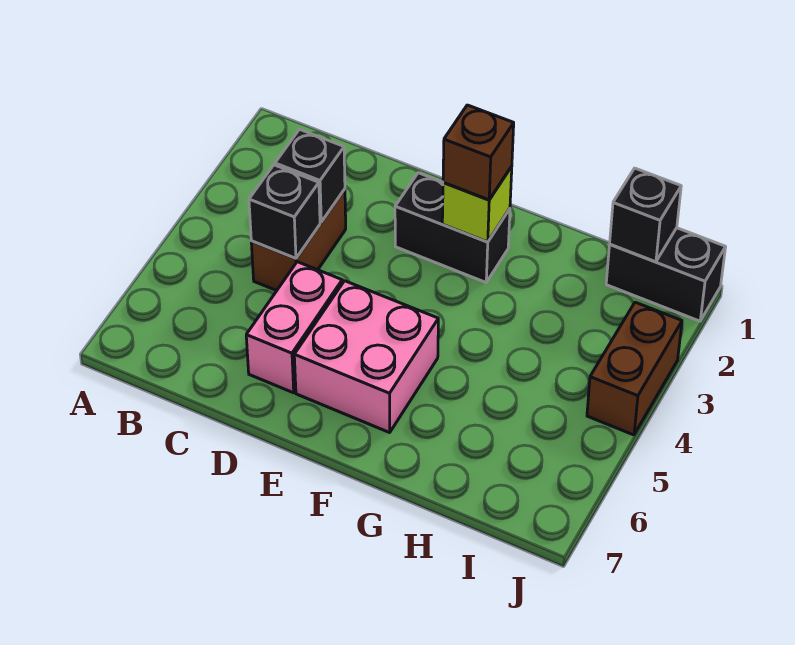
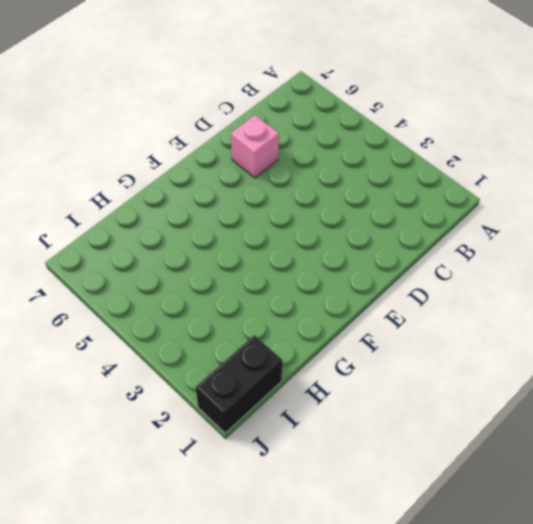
pink brick D6 level 1 -> pink brick D5:D6 level 1
none -> brown brick C3:C4 level 1
none -> black brick E2:F2 level 1

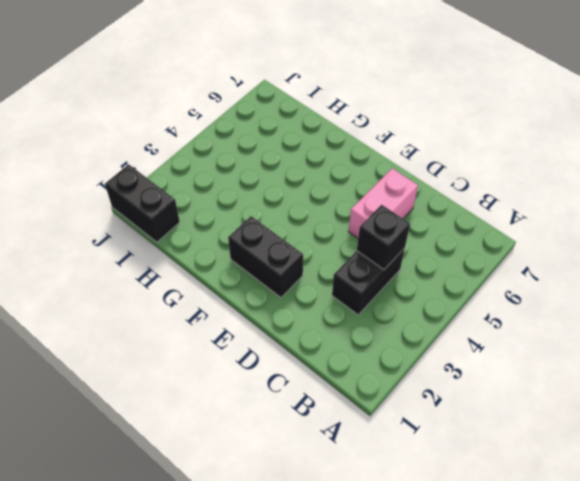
black brick C3:C4 level 1 -> brown brick C3:C4 level 1
none -> pink brick E5:F6 level 1
none -> brown brick J3:J4 level 1

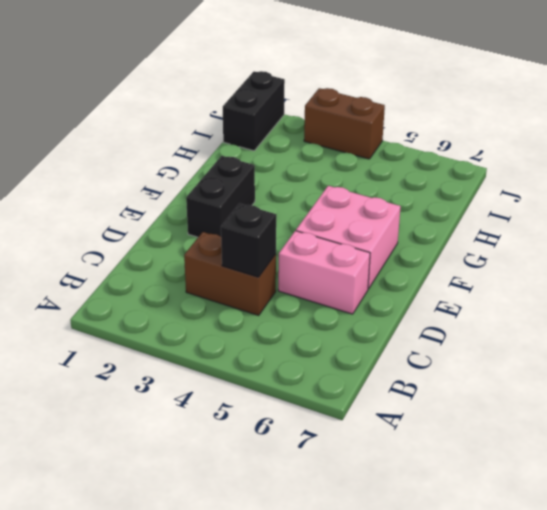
none -> black brick C3 level 2
none -> lime brick F2 level 2

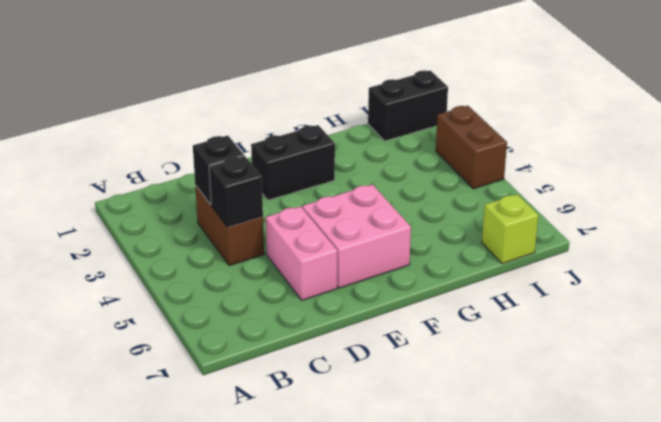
lime brick I7 level 1 -> lime brick F2 level 2
none -> black brick I1 level 2
none -> brown brick F2 level 3

